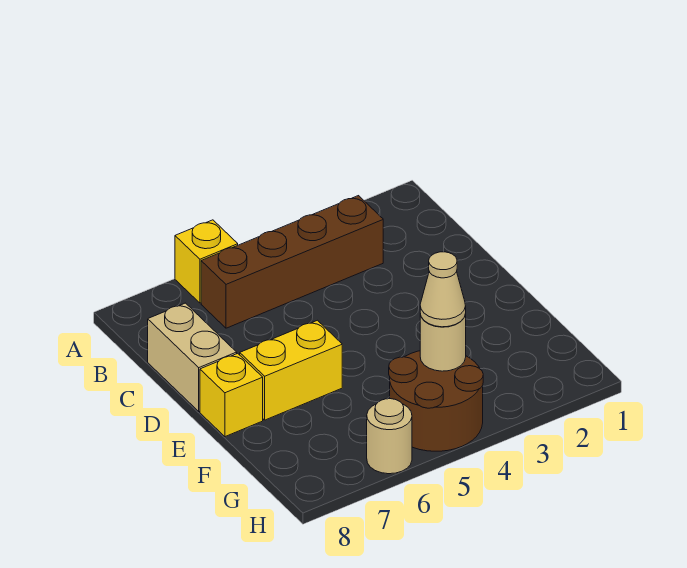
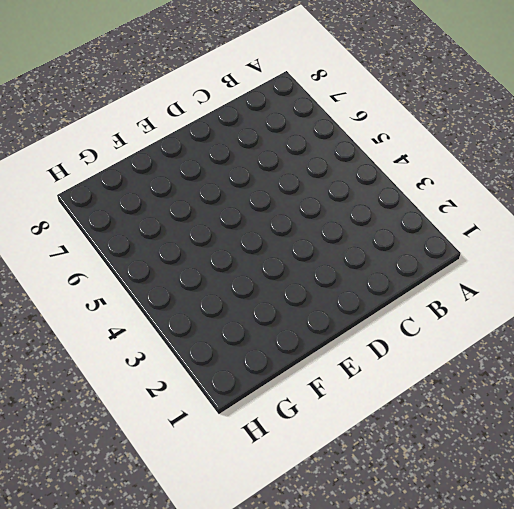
none -> yellow brick A6 level 1
none -> brown brick B3:B6 level 1

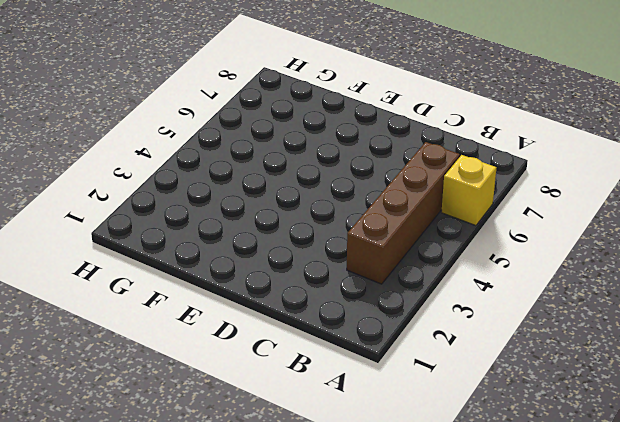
none -> tan brick C8:D8 level 1
none -> yellow brick E6:E7 level 1

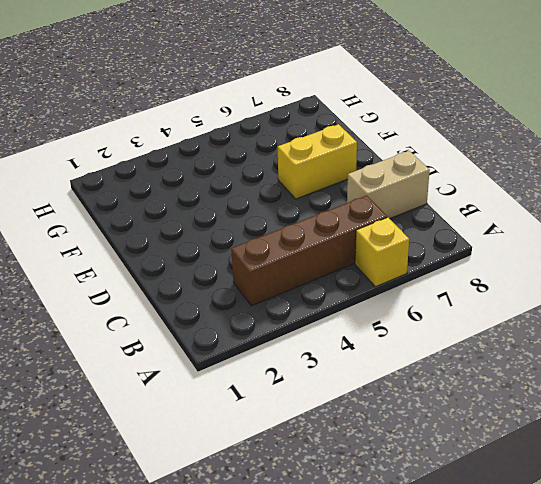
tan brick C7:C8 level 1 -> tan brick C8:D8 level 1
none -> yellow brick E8 level 1
none -> brown round brick G4:H5 level 1

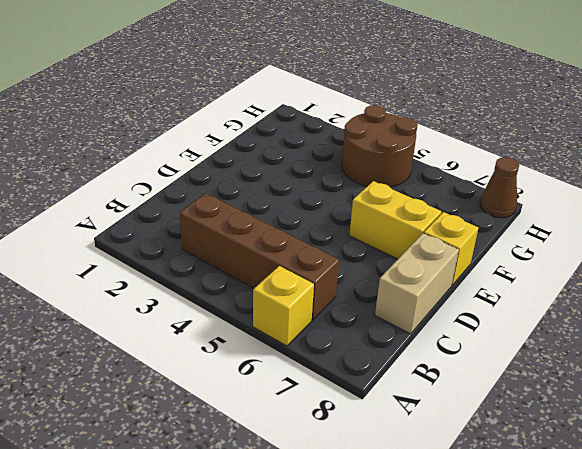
brown cone H8 level 1 -> none
none -> tan round brick H6 level 1
none -> tan round brick G4 level 2

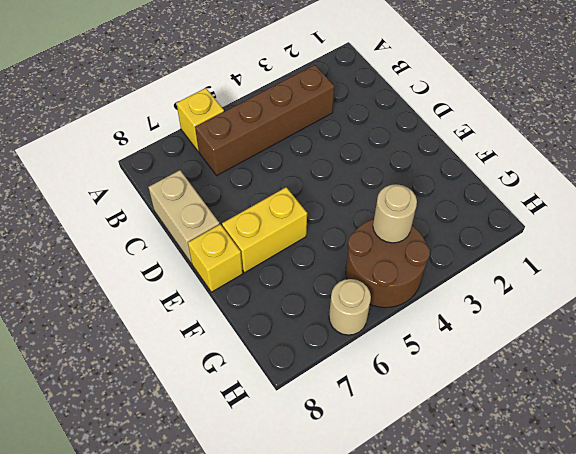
none -> tan cone G4 level 3

